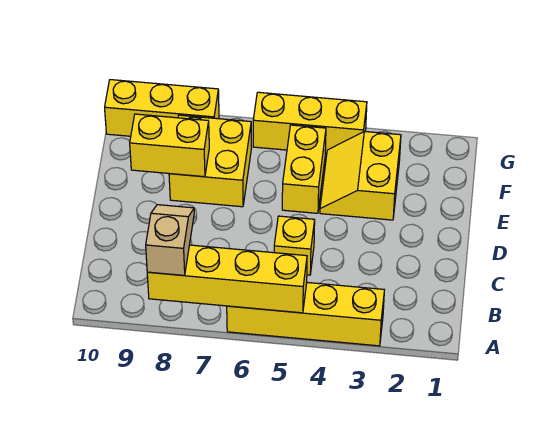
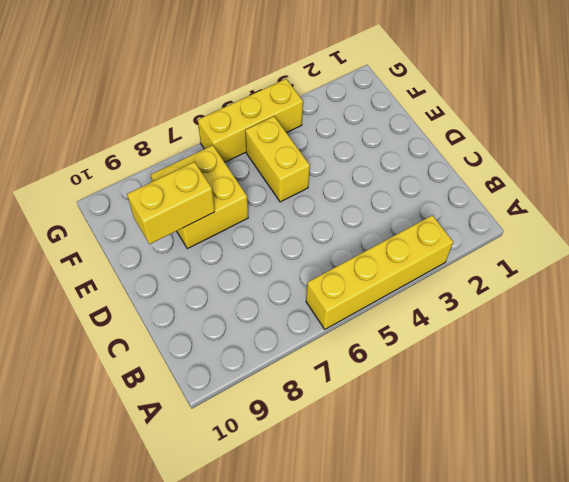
none -> yellow brick C5 level 1
none -> yellow slope E3:F4 level 1 top 3

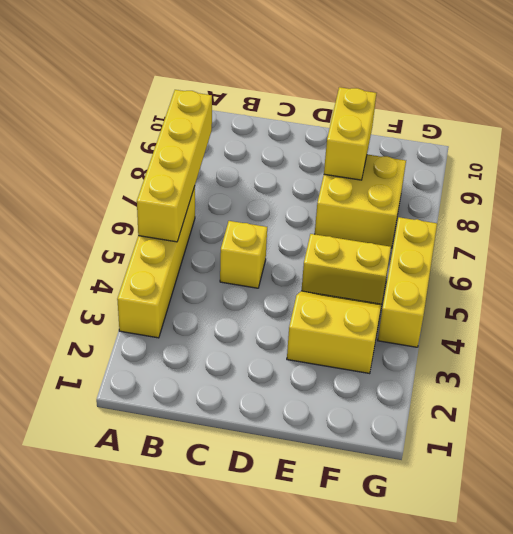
none -> yellow brick G8:G10 level 1
none -> tan slope A8:B8 level 3 top A

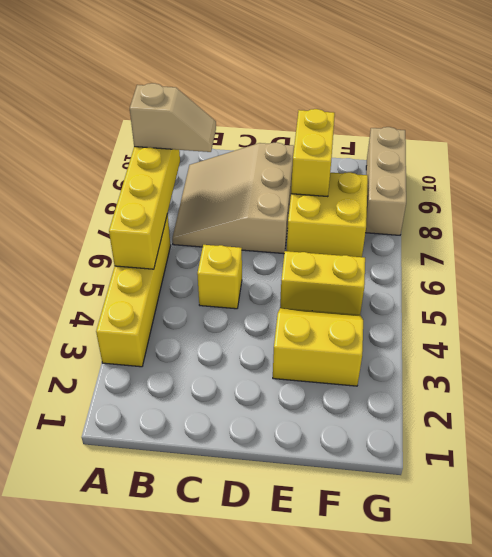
tan slope B7:D9 level 1 top D -> none
tan brick G8:G10 level 1 -> yellow brick G8:G10 level 1
none -> yellow brick G4:G6 level 1

